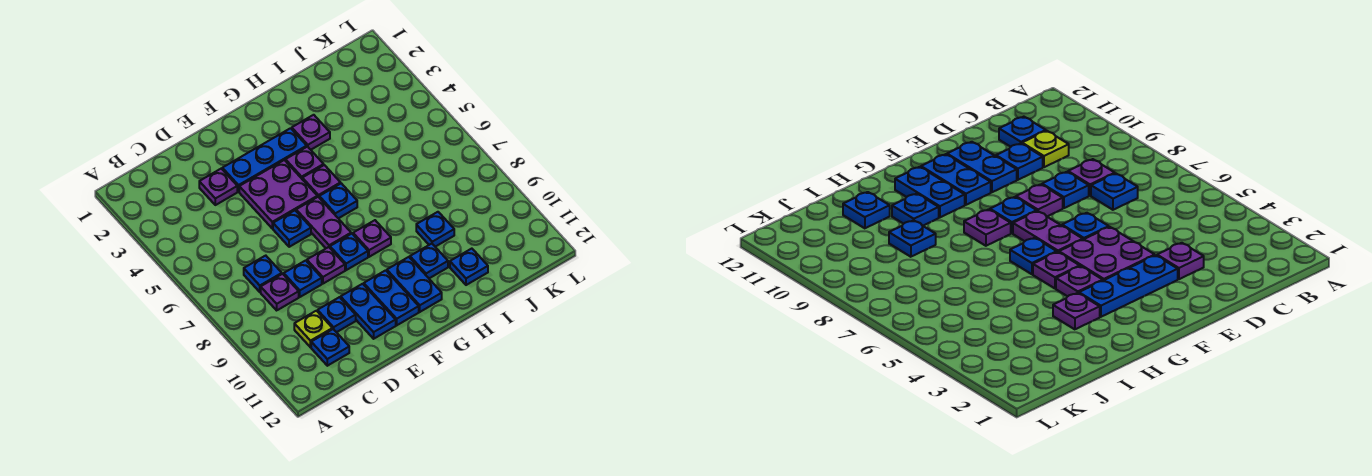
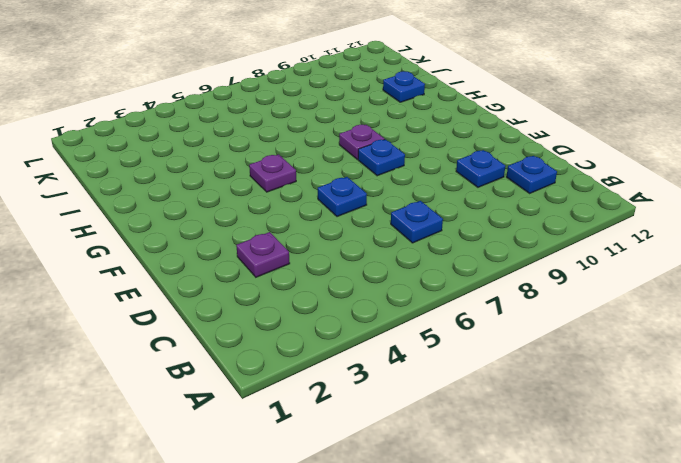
none -> purple plate C8 level 1
none -> lime plate C10 level 1
none -> blue plate D8 level 1

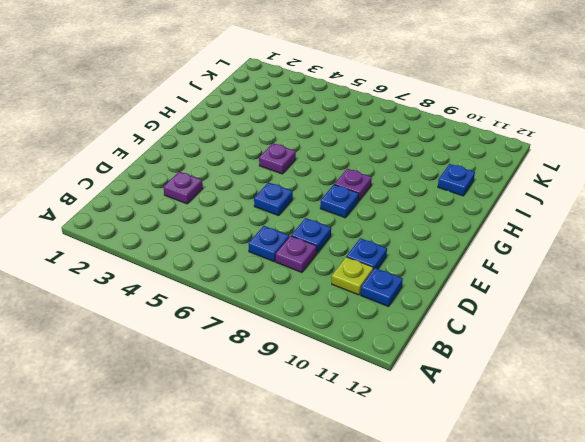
none -> blue plate E3:G3 level 1
none -> purple plate E4:F5 level 1
none -> purple plate E8 level 1

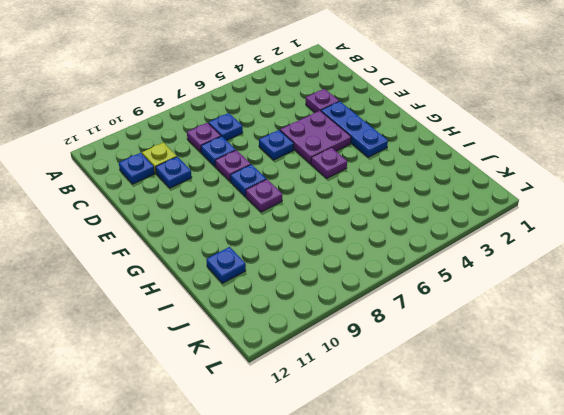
none -> blue plate E10:E11 level 1
none -> purple plate F6:F7 level 1
none -> blue plate F10:F11 level 1

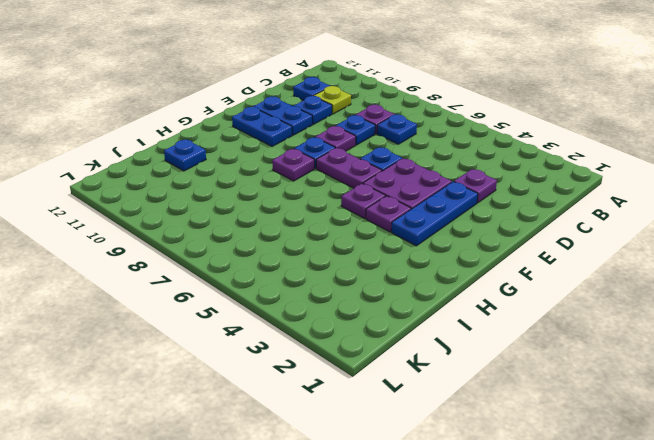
none -> blue plate G6 level 1
none -> blue plate G10:G11 level 1
none -> purple plate H3 level 1

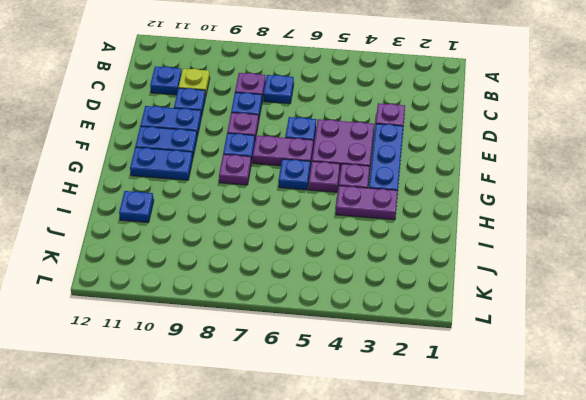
purple plate H3:H4 level 1 -> purple plate H3 level 1
none -> blue plate H10 level 1
none -> blue plate I9 level 1

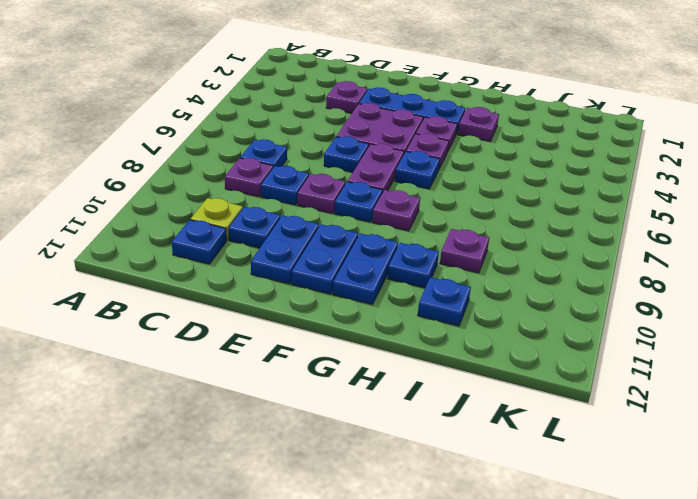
purple plate I9 level 1 -> blue plate I9 level 1

